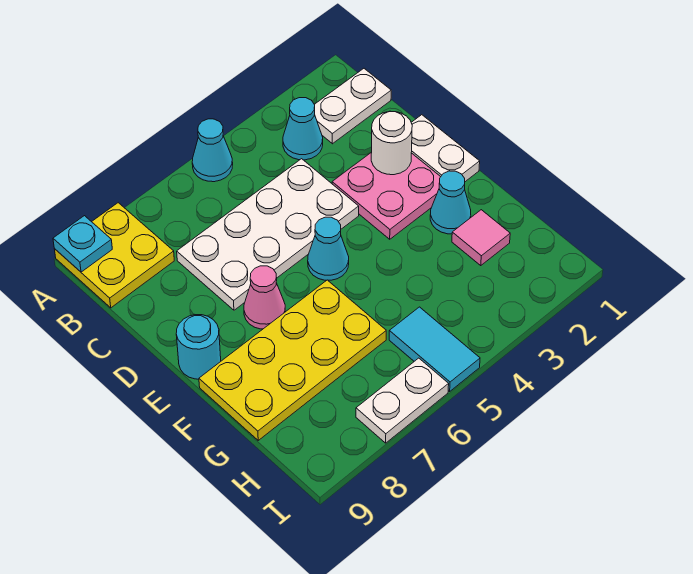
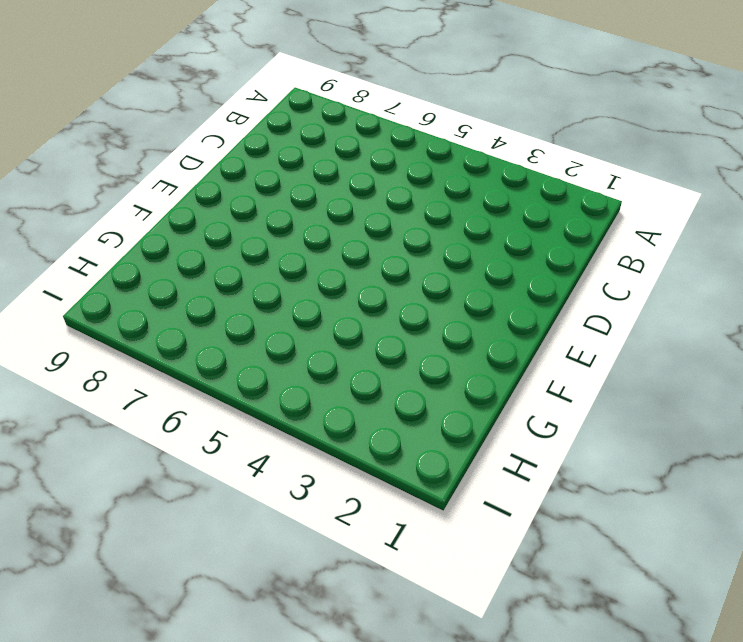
none -> cyan cone A5 level 1
none -> yellow plate A8:B9 level 1
none -> white plate B1:B2 level 1

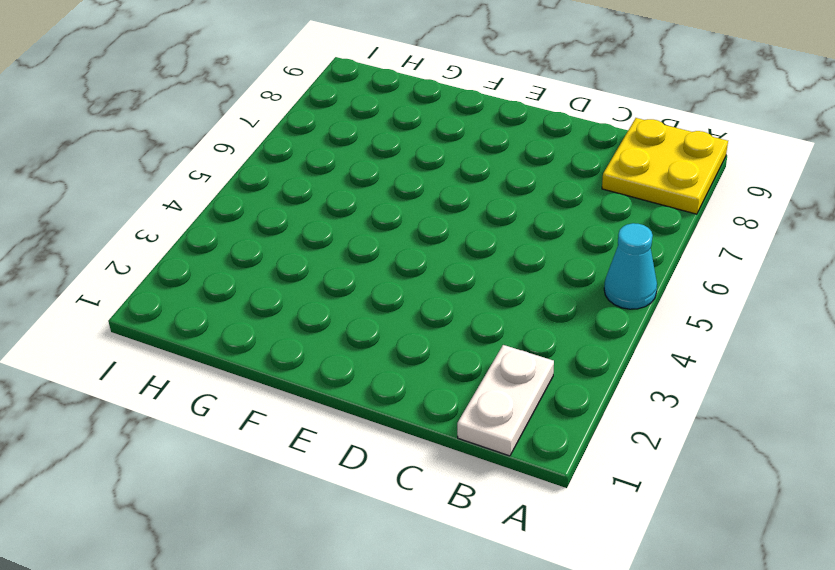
none -> cyan cone B3 level 1
none -> white plate C4:D7 level 1
none -> white plate D1:E1 level 1

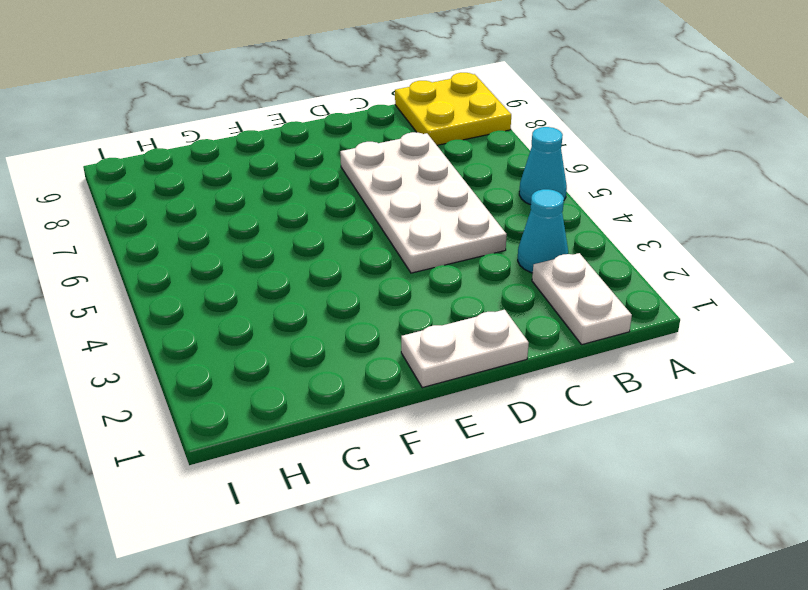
none -> pink plate D2:E3 level 1
none -> cyan cone E5 level 1
none -> pink cone E7 level 1

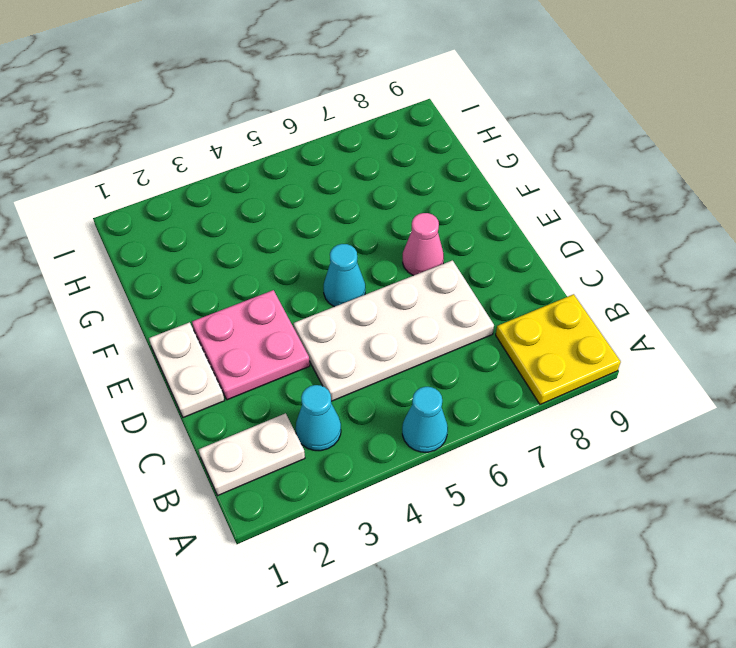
none -> cyan round brick E9 level 1
none -> cyan cone F2 level 1
none -> yellow plate F6:G9 level 1

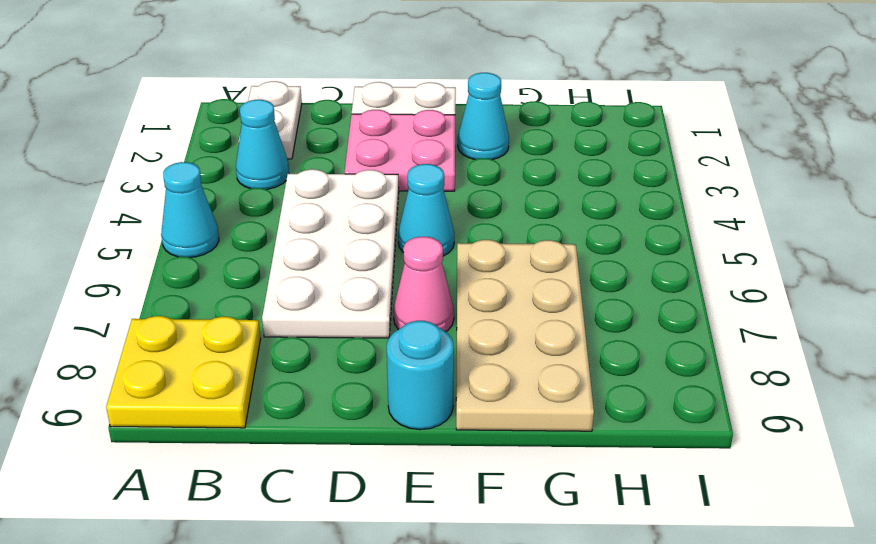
tan plate F6:G9 level 1 -> yellow plate F6:G9 level 1
none -> pink tile G2 level 1
none -> cyan tile H5:I5 level 1
none -> white plate I6:I7 level 1

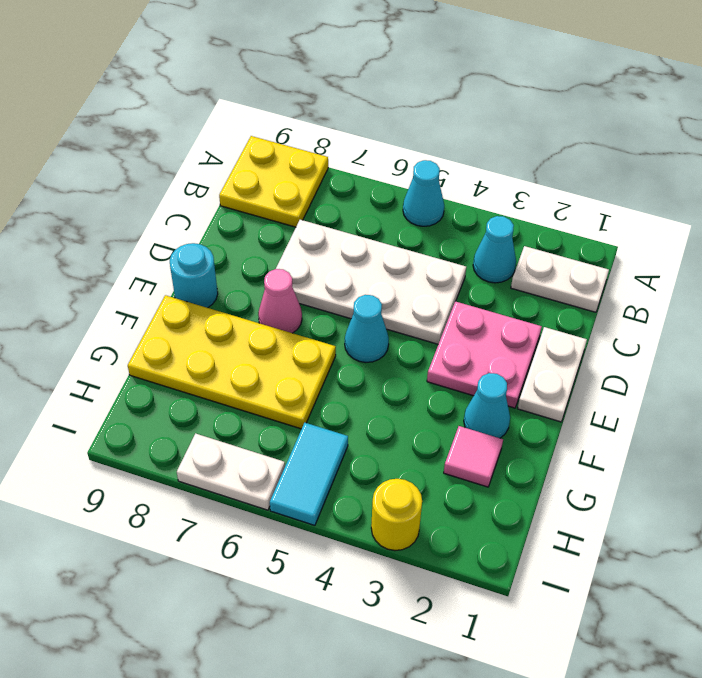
yellow round brick I3 level 1 -> none
none -> cyan plate A9 level 2
none -> white round brick D2 level 2

